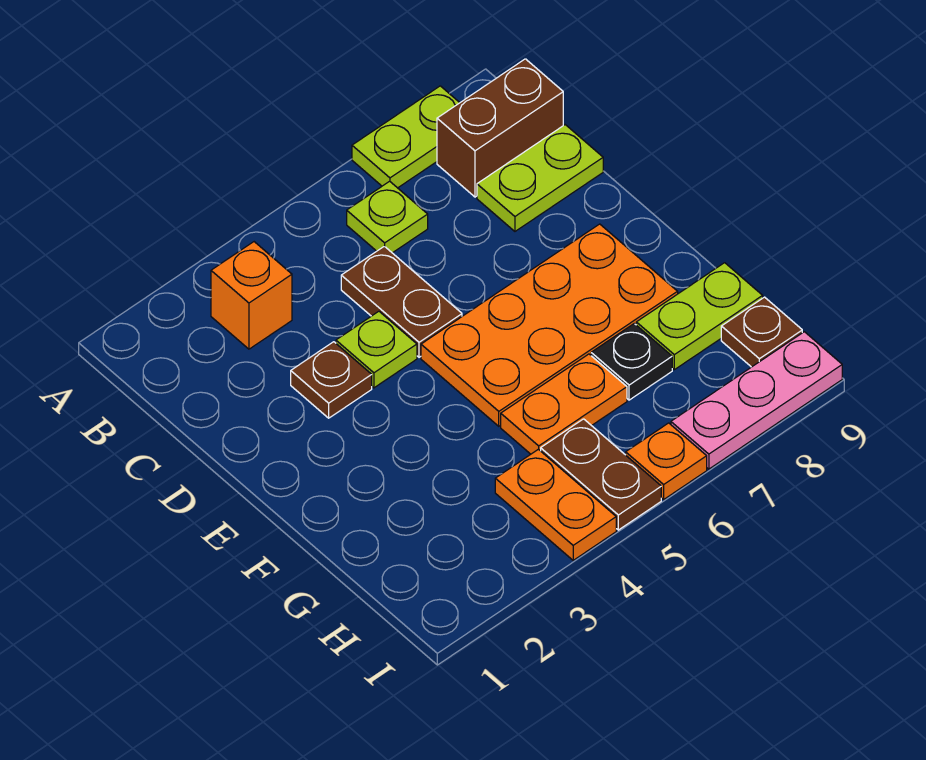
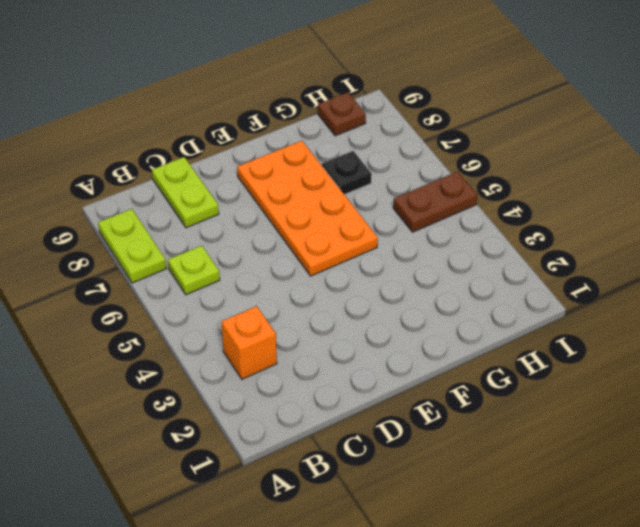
none -> brown brick B8:B9 level 1
none -> brown plate C5:D5 level 1
none -> brown plate D3 level 1

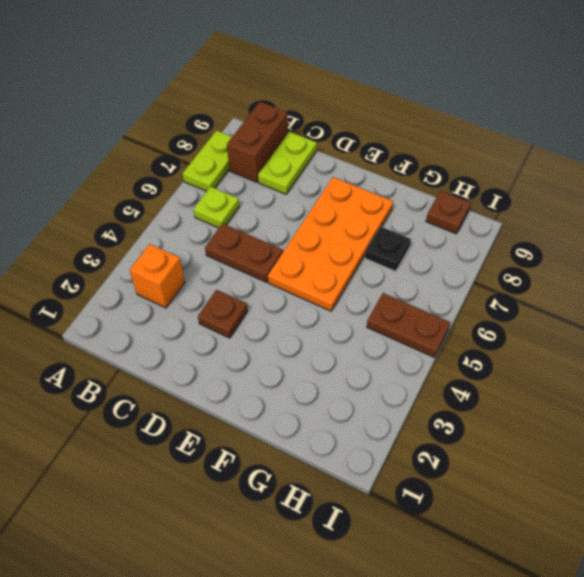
none -> lime plate D4 level 1
none -> orange plate G5:G6 level 1
none -> lime plate G8:G9 level 1

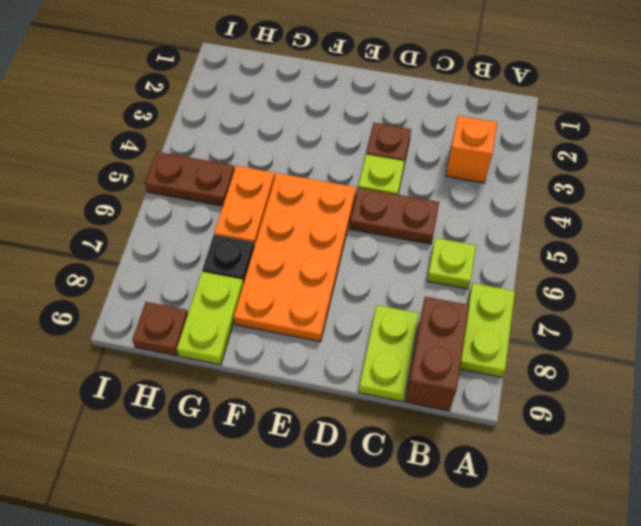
none -> orange plate H4:I4 level 1
none -> orange plate I6 level 1
none -> pink plate I7:I9 level 1

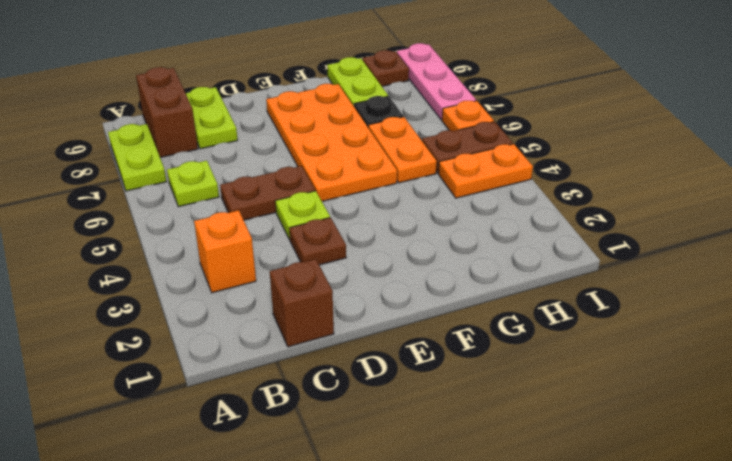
brown brick C1 level 1 -> none

